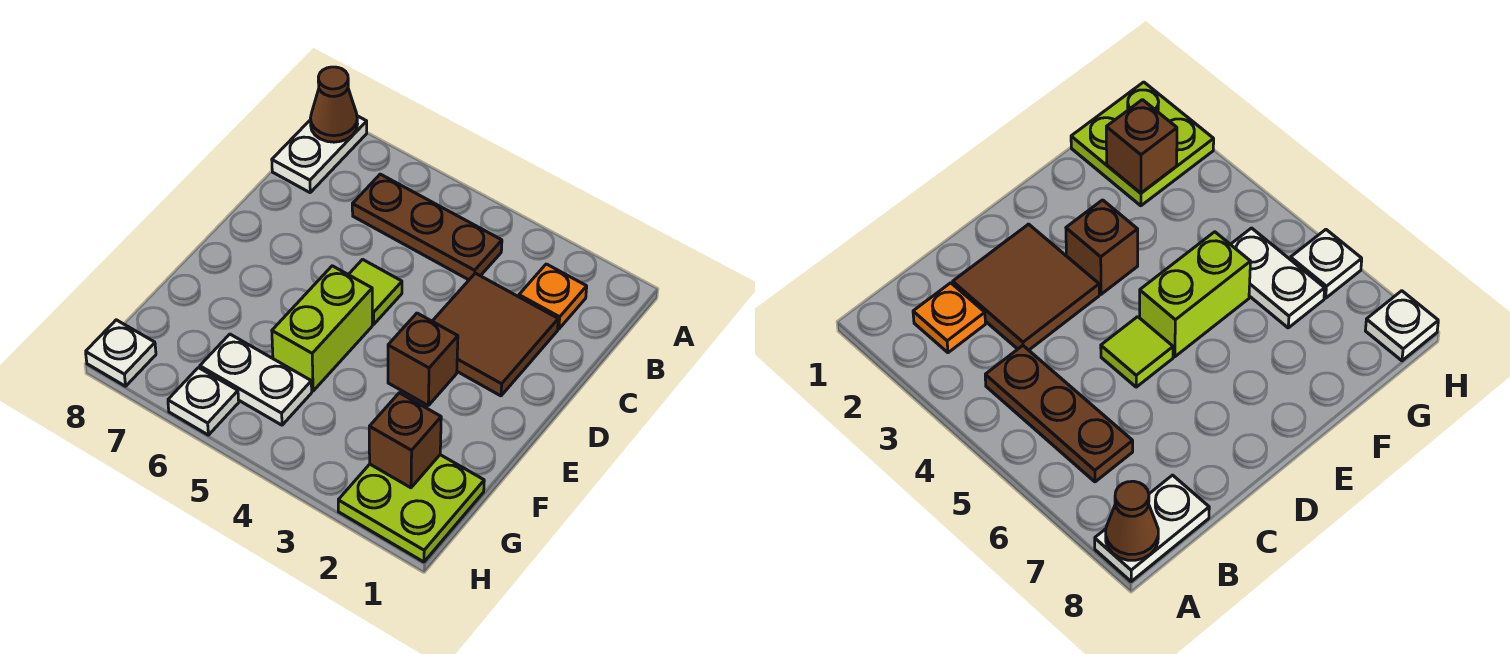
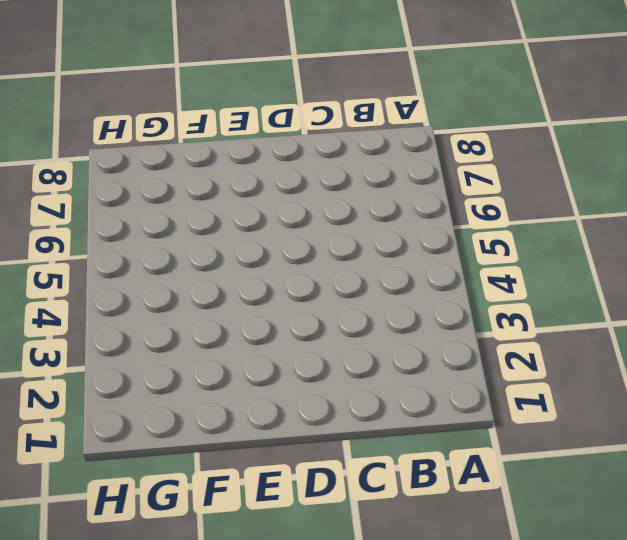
none -> white plate A8:B8 level 1
none -> orange plate B2 level 1
none -> brown plate B4:B6 level 1

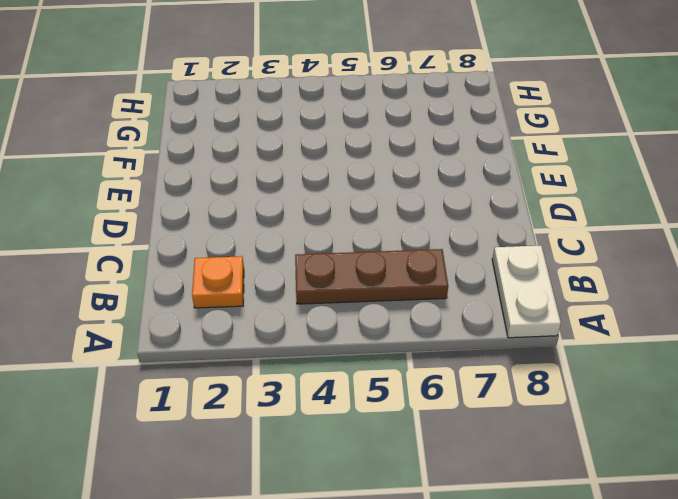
none -> brown tile C2:D3 level 1
none -> lime tile D5 level 1
none -> brown brick E3 level 1

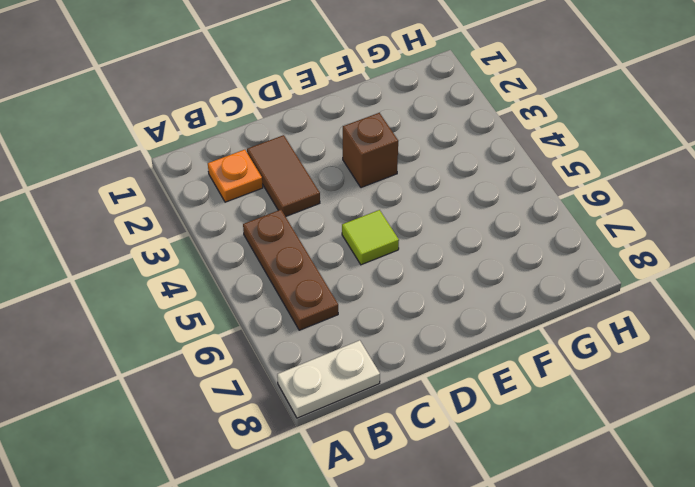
brown tile C2:C3 level 1 -> brown tile C2:D3 level 1
none -> lime brick E5:F5 level 1
none -> lime plate G1:H2 level 1
none -> white plate G5:G6 level 1

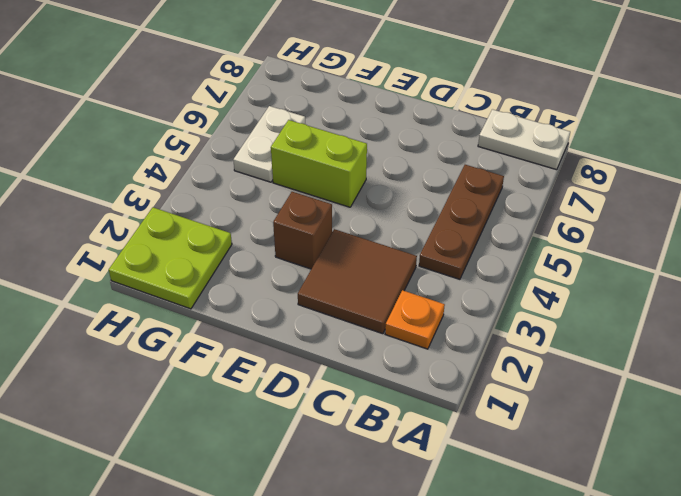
none -> lime tile D5 level 1
none -> white plate H6 level 1
none -> white plate H8 level 1

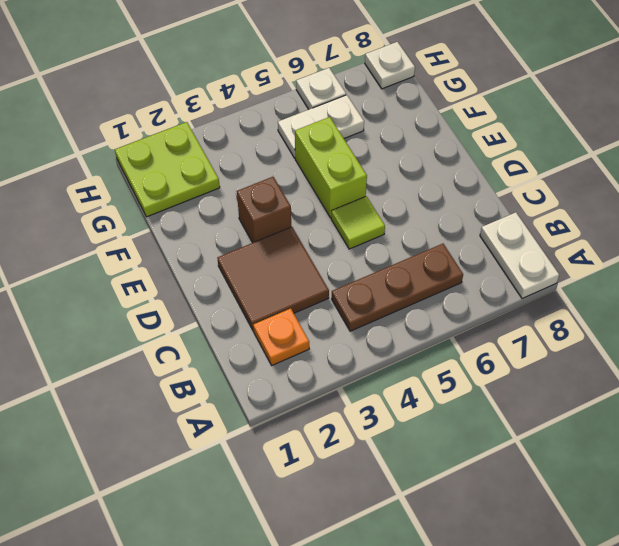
none -> brown cone A8 level 2
none -> brown brick G2 level 2

